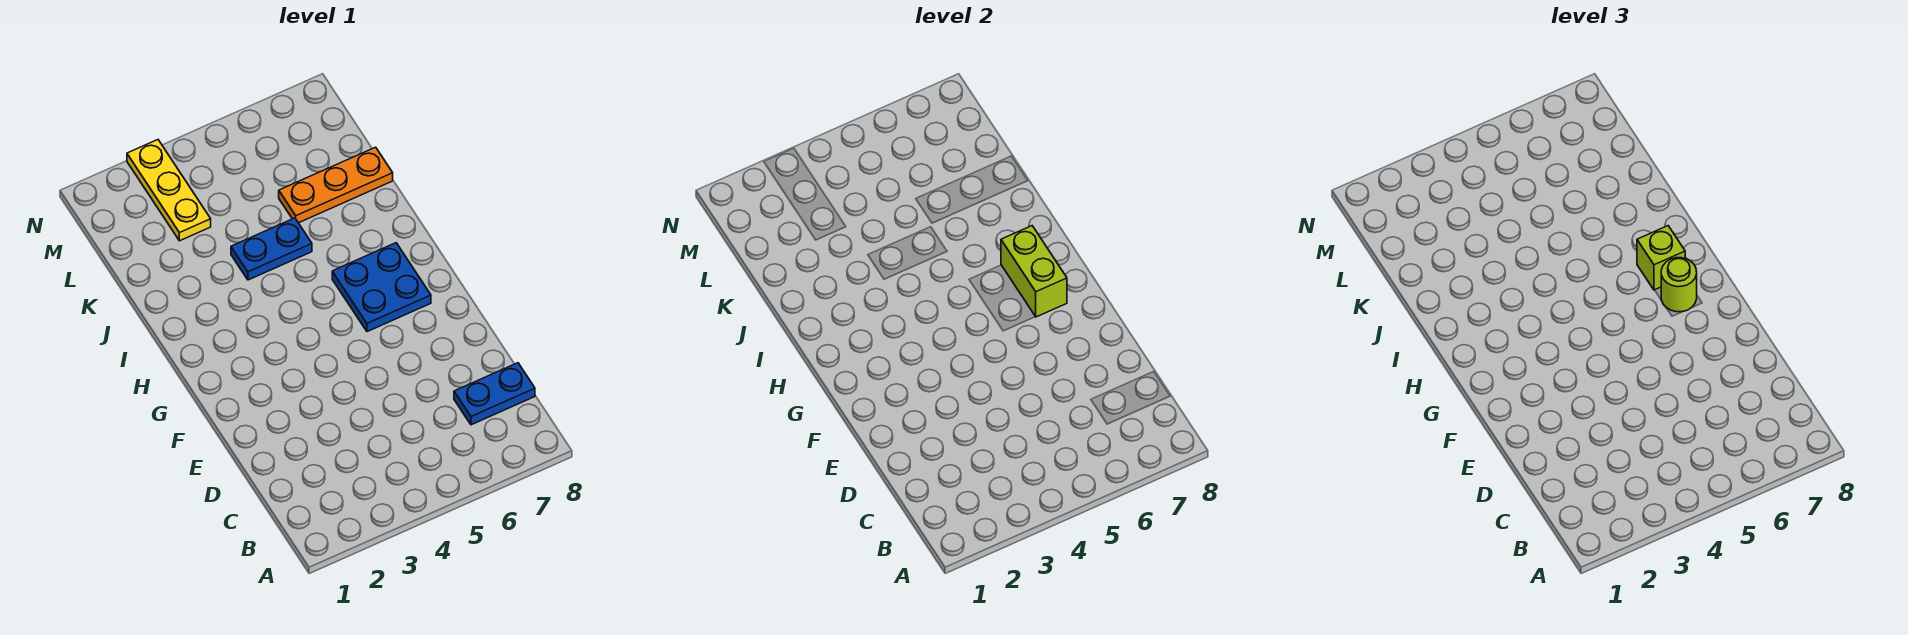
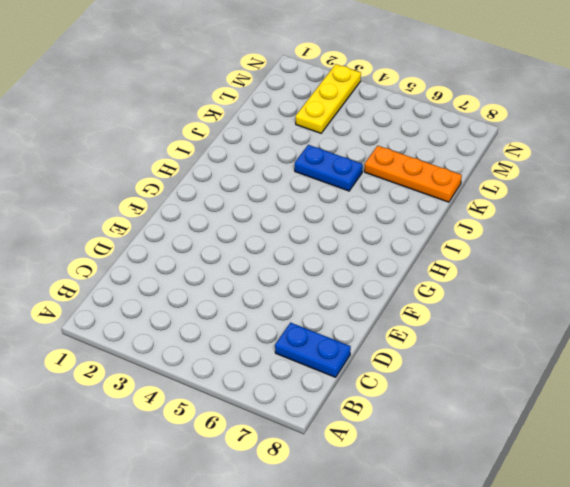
none -> blue plate G6:H7 level 1
none -> lime brick G7:H7 level 2

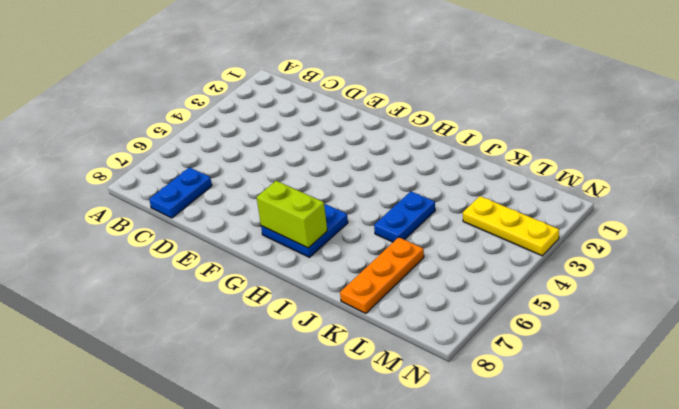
none -> lime round brick G7 level 3
none -> lime brick H7 level 3

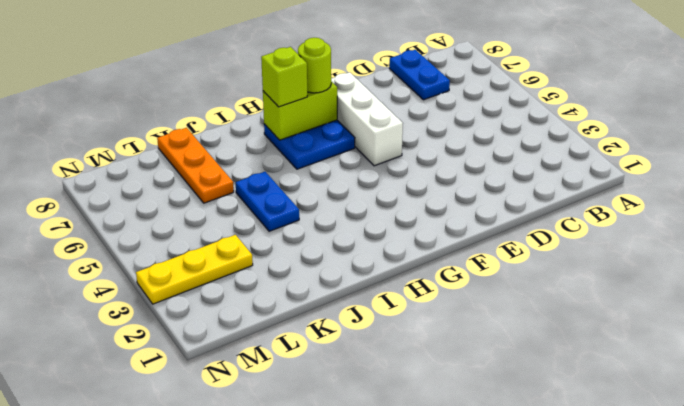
white brick F5:F7 level 1 -> none

